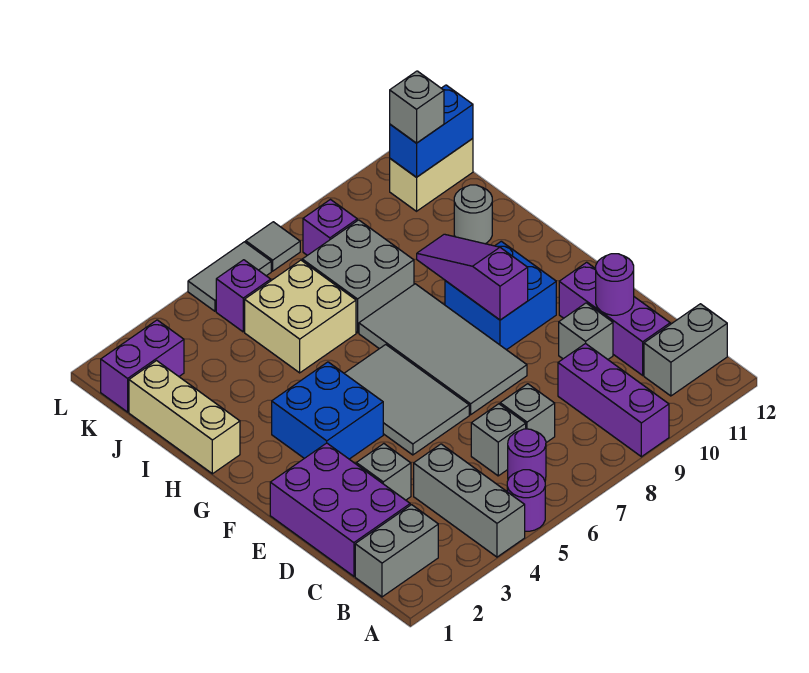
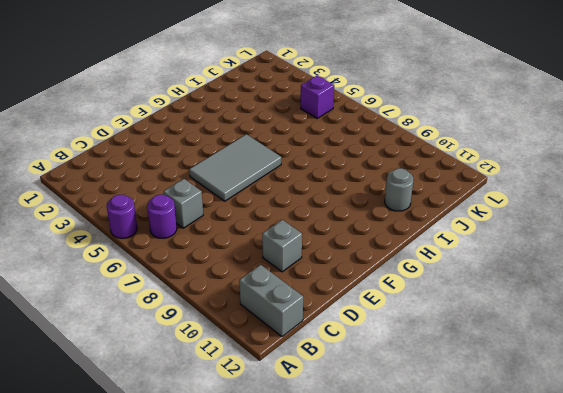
none -> grey brick A4:C4 level 1
none -> purple brick A9:C9 level 1
none -> grey brick B1:B2 level 1
none -> purple brick C1:E2 level 1

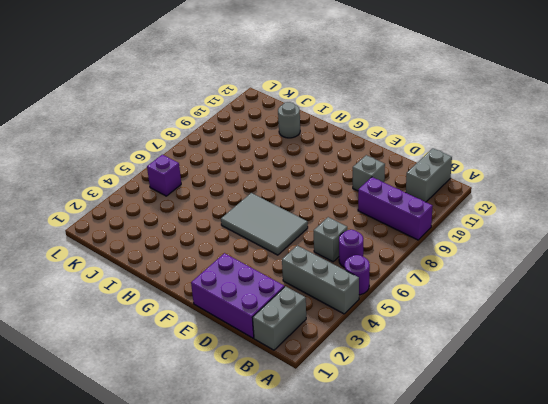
none -> grey brick C7 level 1
none -> purple brick C11:E11 level 1
none -> grey brick D3 level 1
none -> grey tile E7:H8 level 1

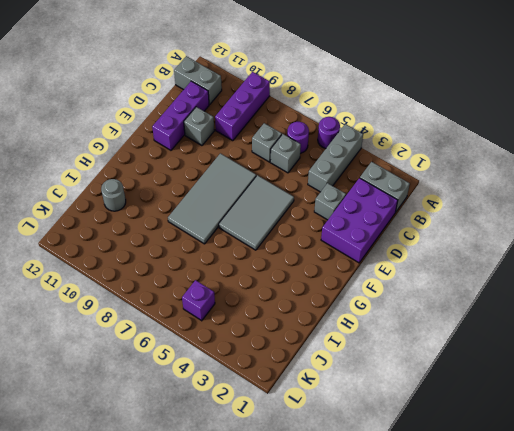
none -> blue brick F3:G4 level 1
none -> blue brick F9:G10 level 1
none -> tan brick H1:J1 level 1
none -> tan brick I5:J6 level 1

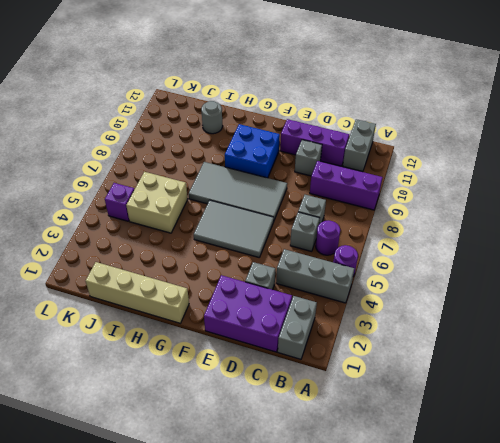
tan brick G1:J1 level 1 -> tan brick H1:J1 level 1
none -> blue brick F3:G4 level 1
none -> grey brick I7:J8 level 1
none -> purple brick K1:K2 level 1
none -> purple brick K8 level 1

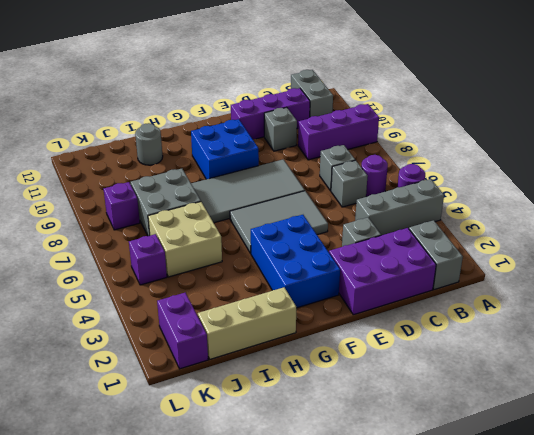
blue brick F2:G4 level 1 -> blue brick F3:G4 level 1
none -> tan brick K11:K12 level 1
none -> grey tile L5:L6 level 1
none -> grey tile L7 level 1
none -> purple round brick D11 level 2

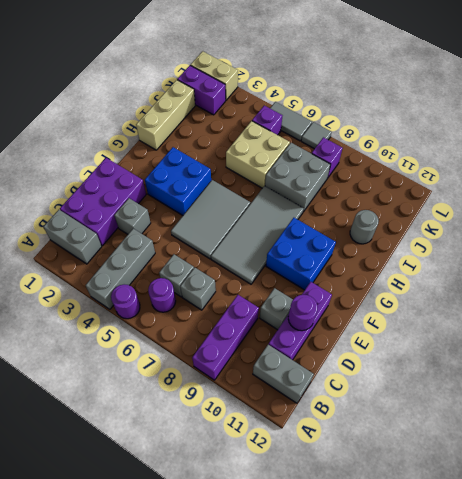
tan brick L1:L2 level 1 -> tan brick K11:K12 level 1
none -> purple slope F9:H9 level 2 top F
none -> blue brick K11:K12 level 2
none -> grey brick K11 level 3

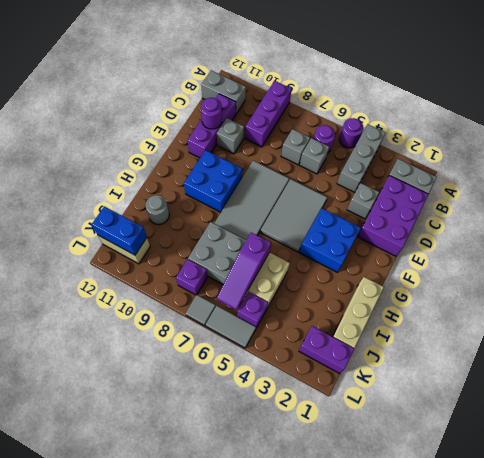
purple slope I6:K6 level 2 top I -> purple slope F9:H9 level 2 top F
none -> grey brick K11 level 3

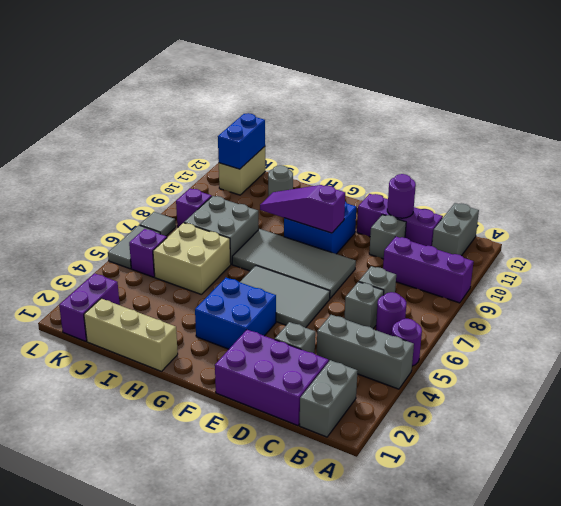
none -> grey brick K11 level 3

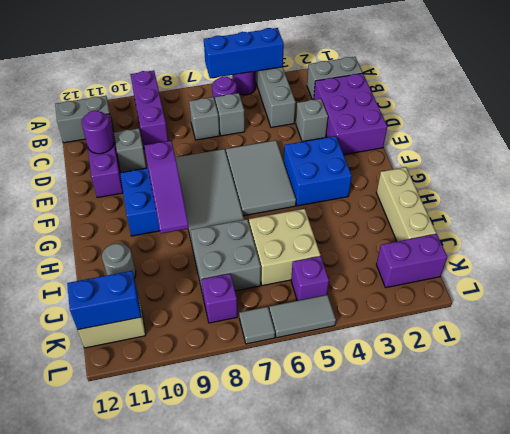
blue brick A4:A6 level 2 -> none
none -> grey brick K11 level 3

